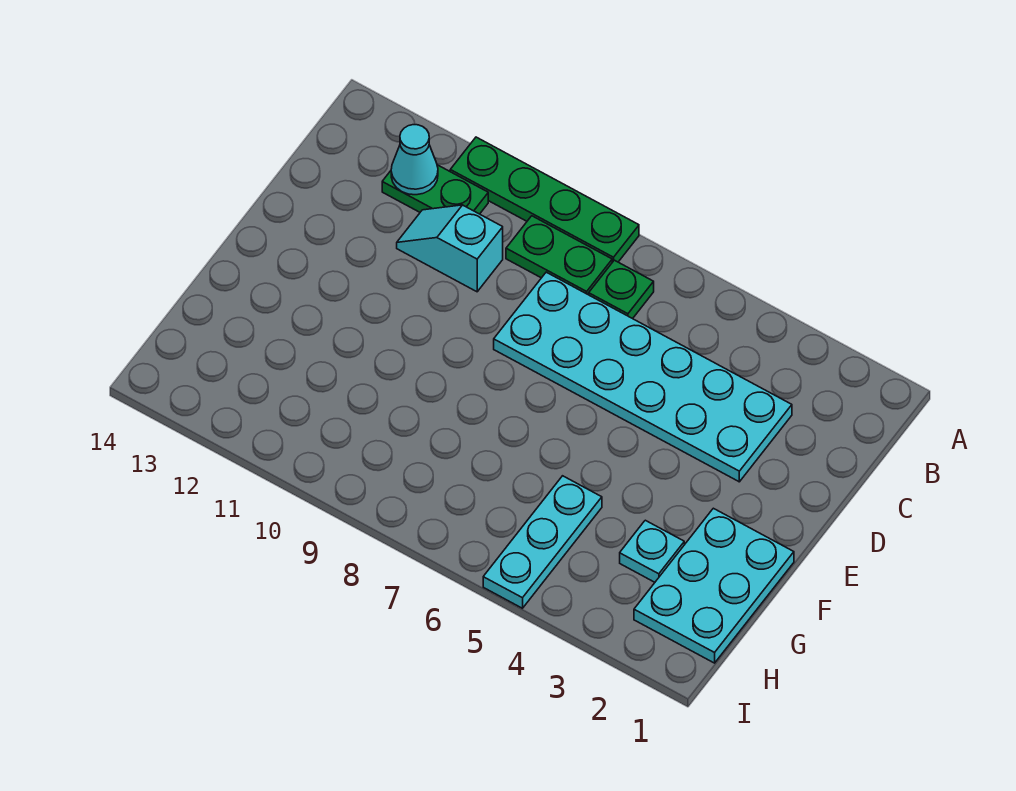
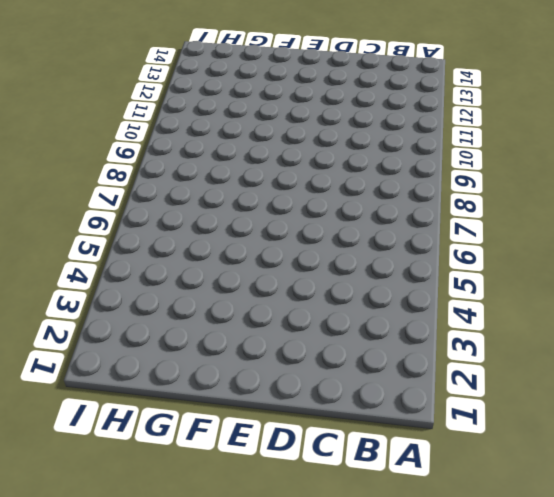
none -> green plate A8:A11 level 1
none -> green plate B7 level 1

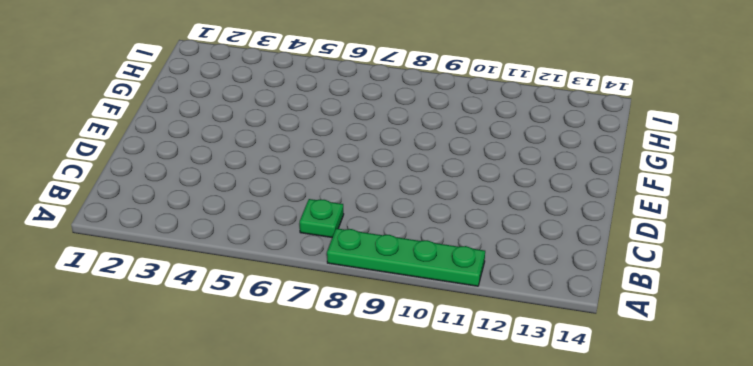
none -> green plate B8:B9 level 1
none -> green plate B11:B12 level 1

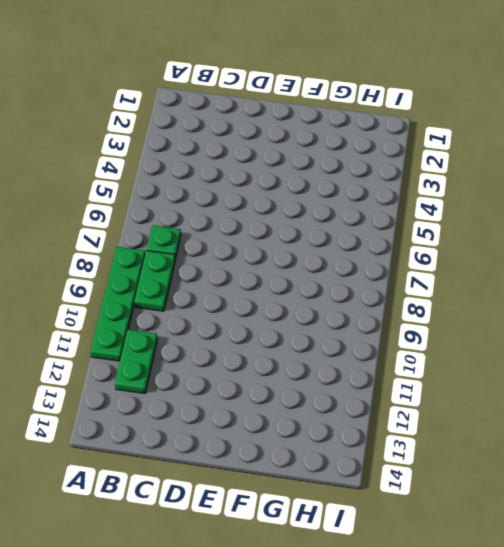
none -> cyan plate C3:D8 level 1
none -> cyan slope C10:C11 level 1 top 10

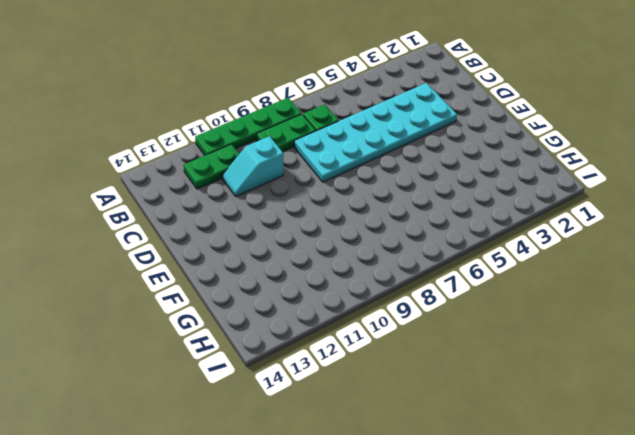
none -> cyan plate F1:H2 level 1
none -> cyan plate G3 level 1

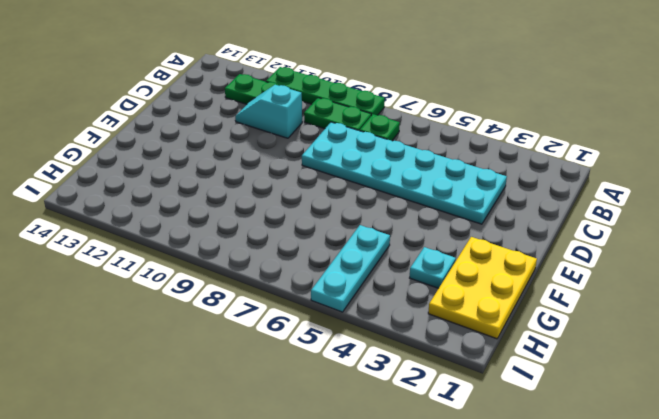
yellow plate F1:H2 level 1 -> cyan plate F1:H2 level 1
none -> cyan cone B12 level 2

